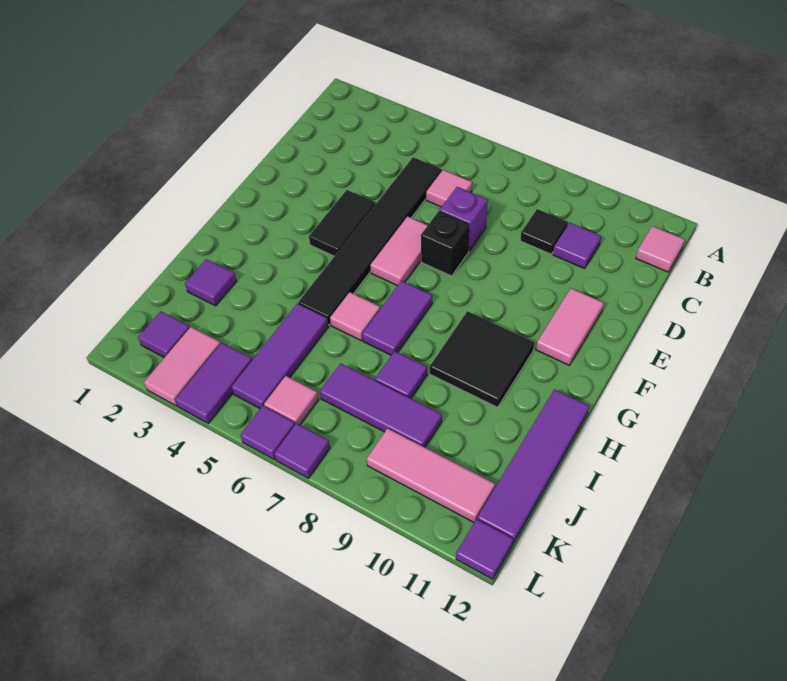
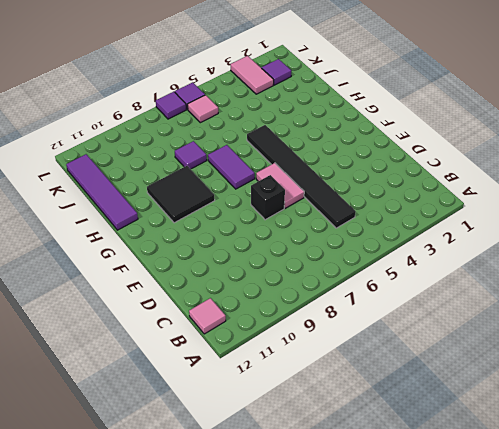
none -> pink tile C6 level 1
none -> black tile C9 level 1
none -> purple tile C10 level 1

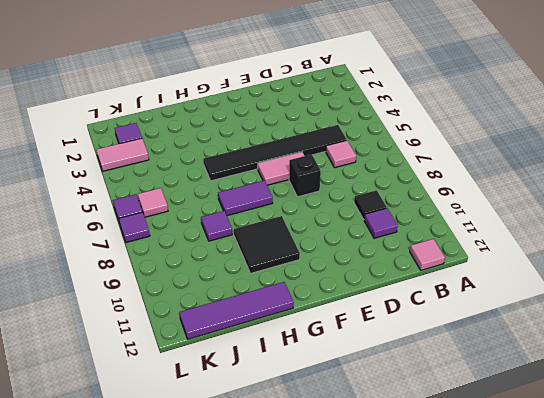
none -> purple brick D7 level 1
none -> black tile E4:F4 level 1
none -> pink tile E11:F11 level 1

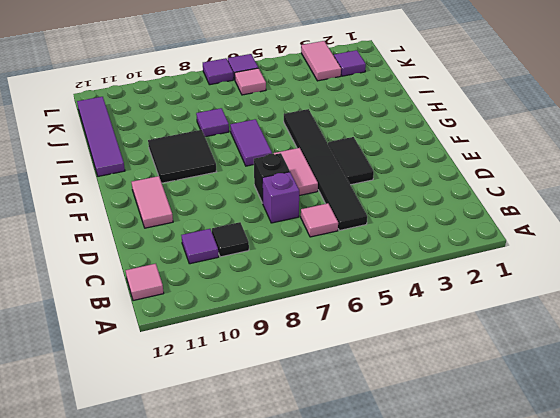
none -> pink tile H6 level 1
none -> purple tile I2 level 1
none -> purple tile I5:K5 level 1

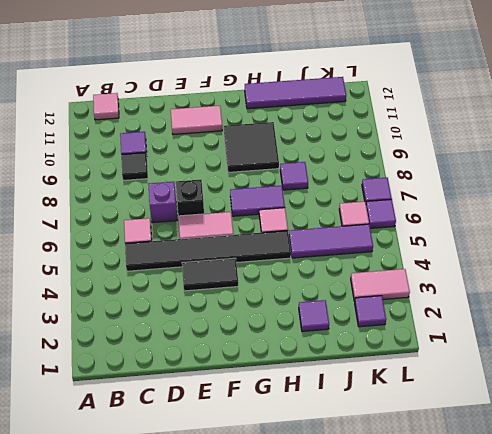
none -> purple tile J7:J9 level 1
none -> purple tile K4:L4 level 1
none -> pink tile K9:K11 level 1

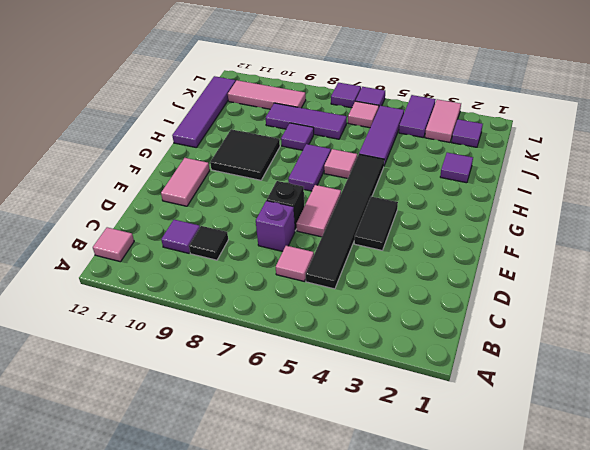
none -> purple tile L12 level 1

